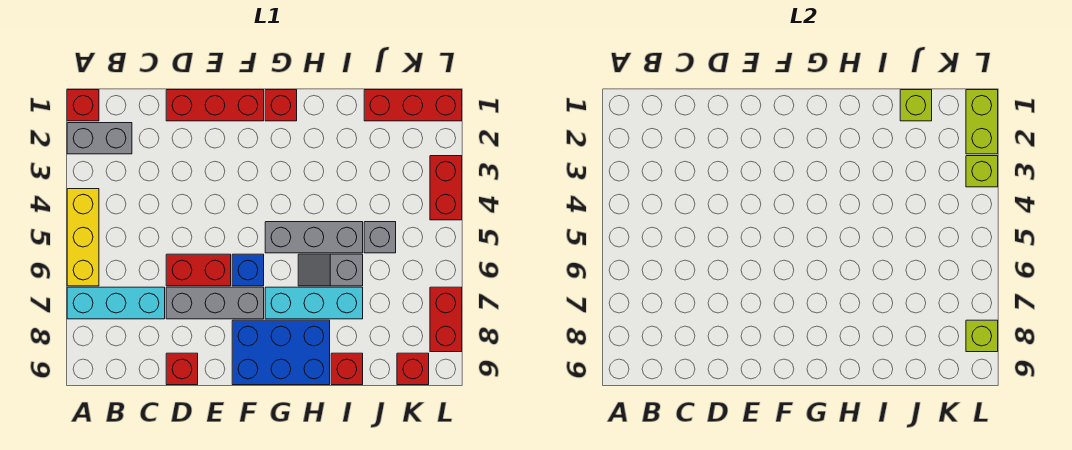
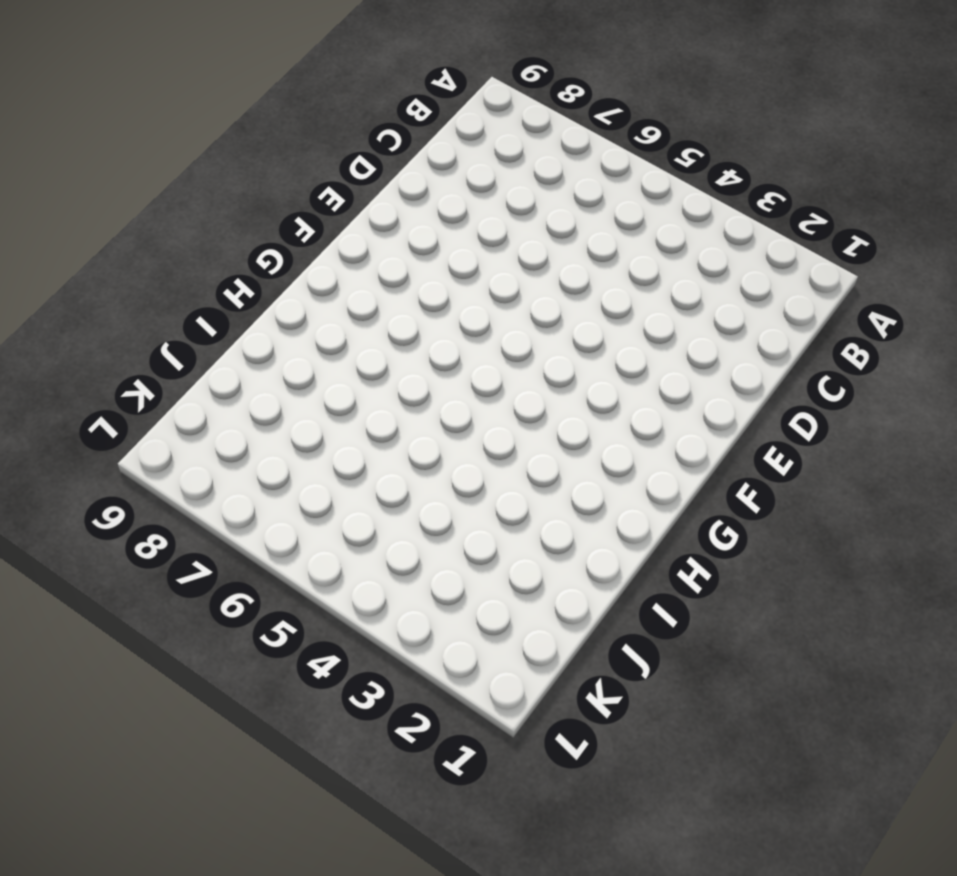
none -> red brick A1 level 1
none -> grey brick A2:B2 level 1
none -> yellow brick A4:A6 level 1

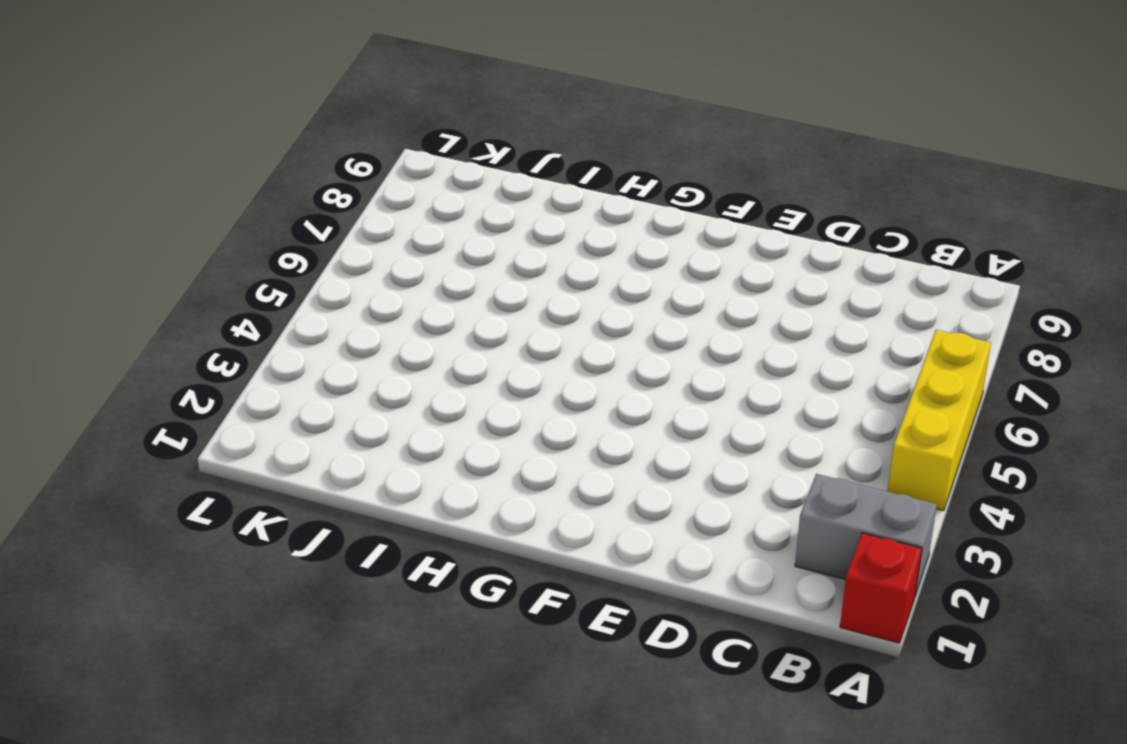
none -> cyan brick A7:C7 level 1
none -> red brick D1:F1 level 1
none -> red brick D6:E6 level 1

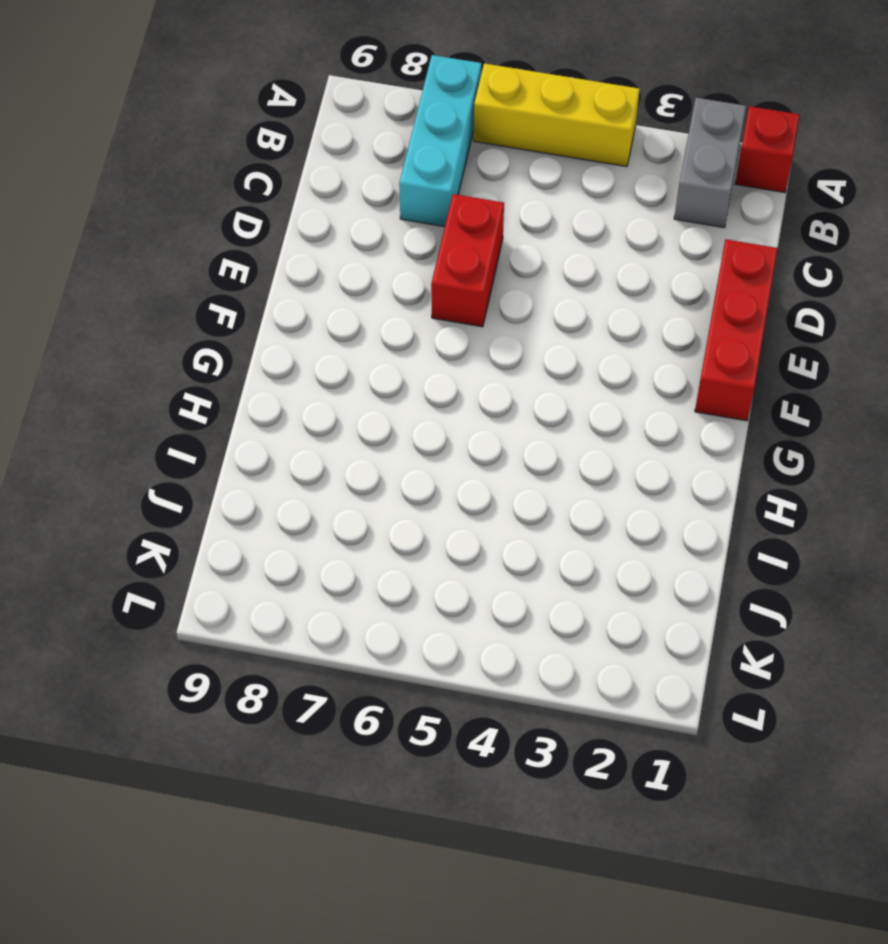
none -> grey brick D7:F7 level 1
none -> red brick D9 level 1
none -> blue brick F6 level 1

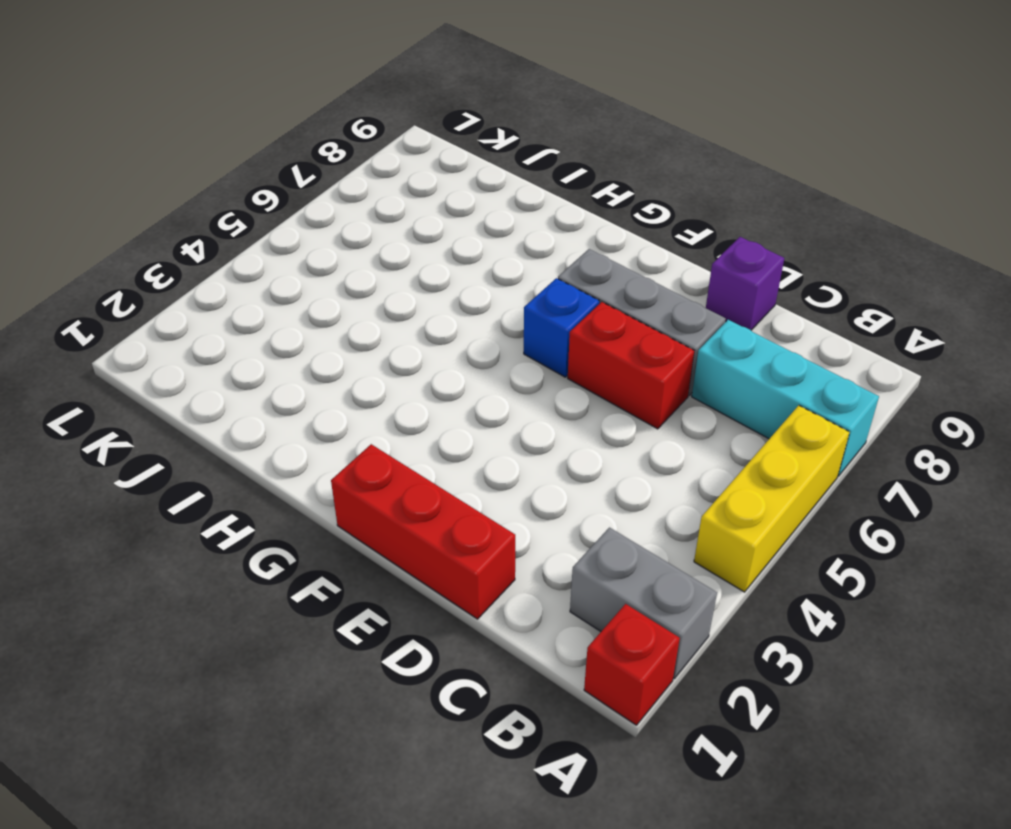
purple brick D9 level 1 -> red brick D9 level 1
none -> blue brick F8:H9 level 1
none -> red brick G1 level 1
none -> grey brick G5:I5 level 1

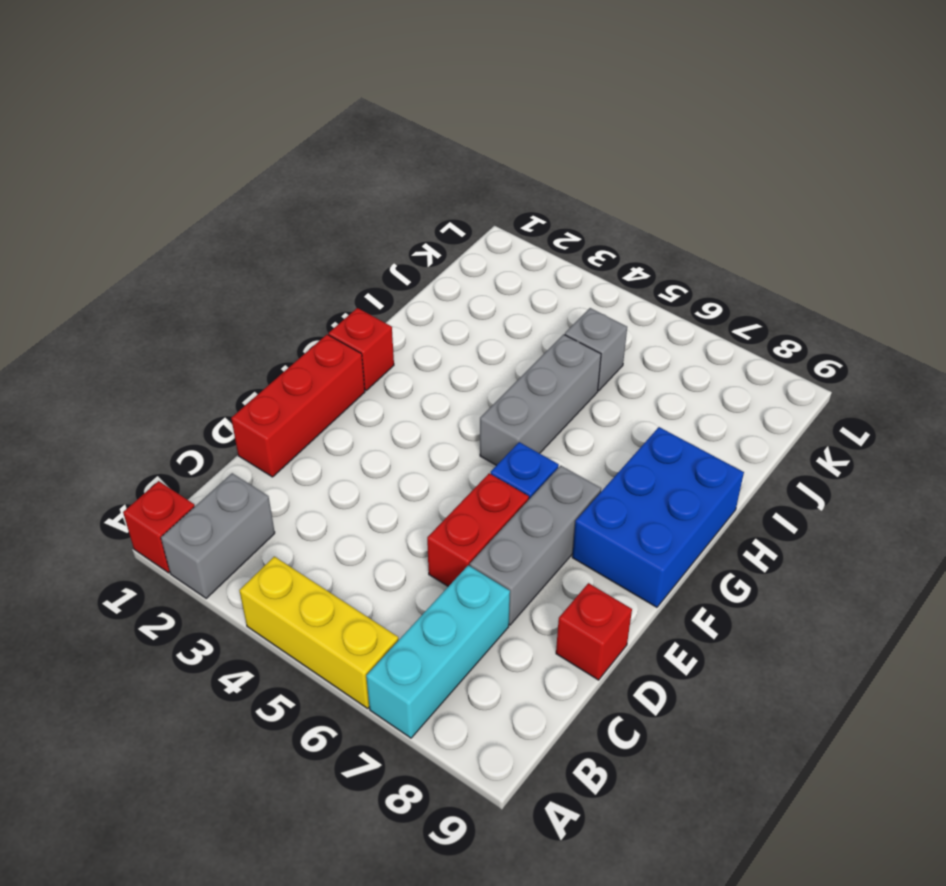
none -> cyan brick G7:I7 level 1
none -> grey slope H6:I6 level 1 top I
none -> red brick I9 level 1

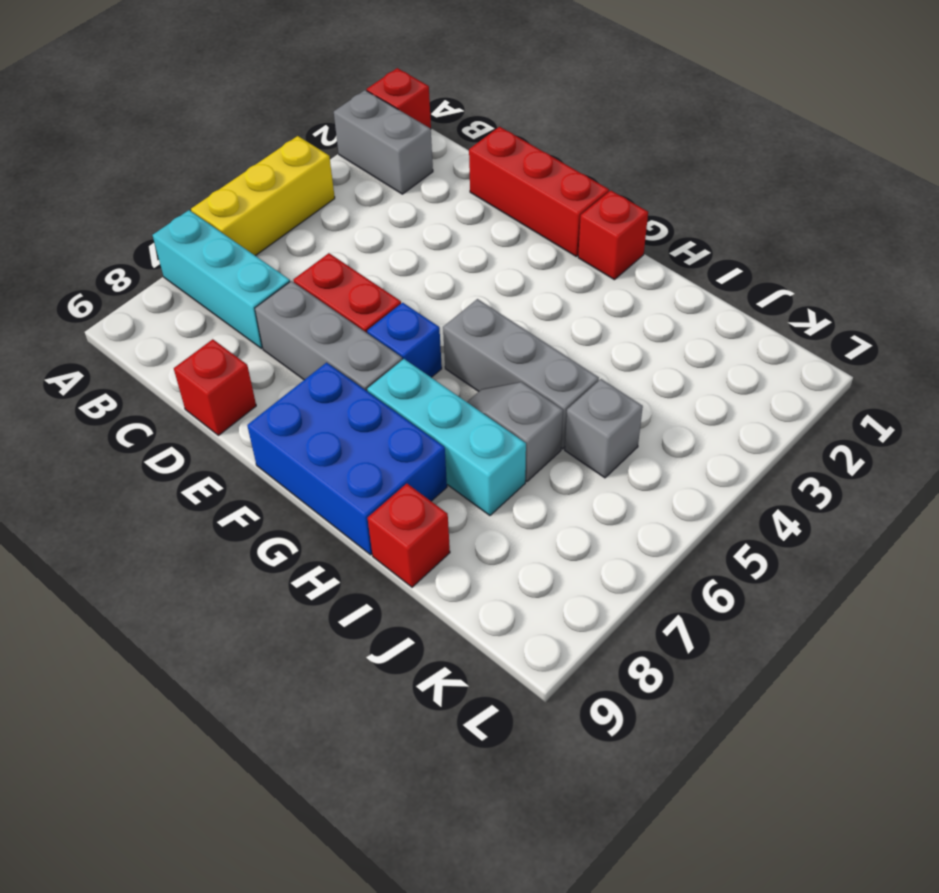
none -> red brick J1:L1 level 1
none -> red brick K9 level 1
none -> red brick L3:L4 level 1

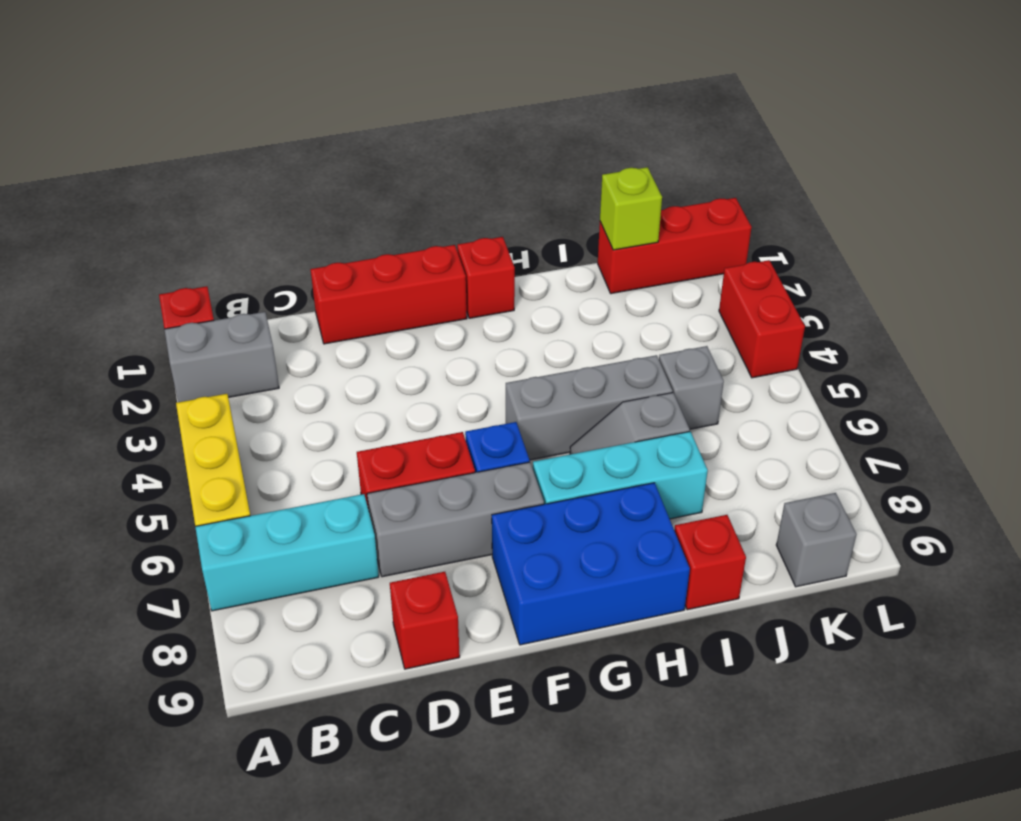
grey brick K9 level 1 -> red brick K9 level 1
none -> red brick L7:L8 level 1
none -> lime brick L1:L2 level 2
none -> lime brick L3 level 2

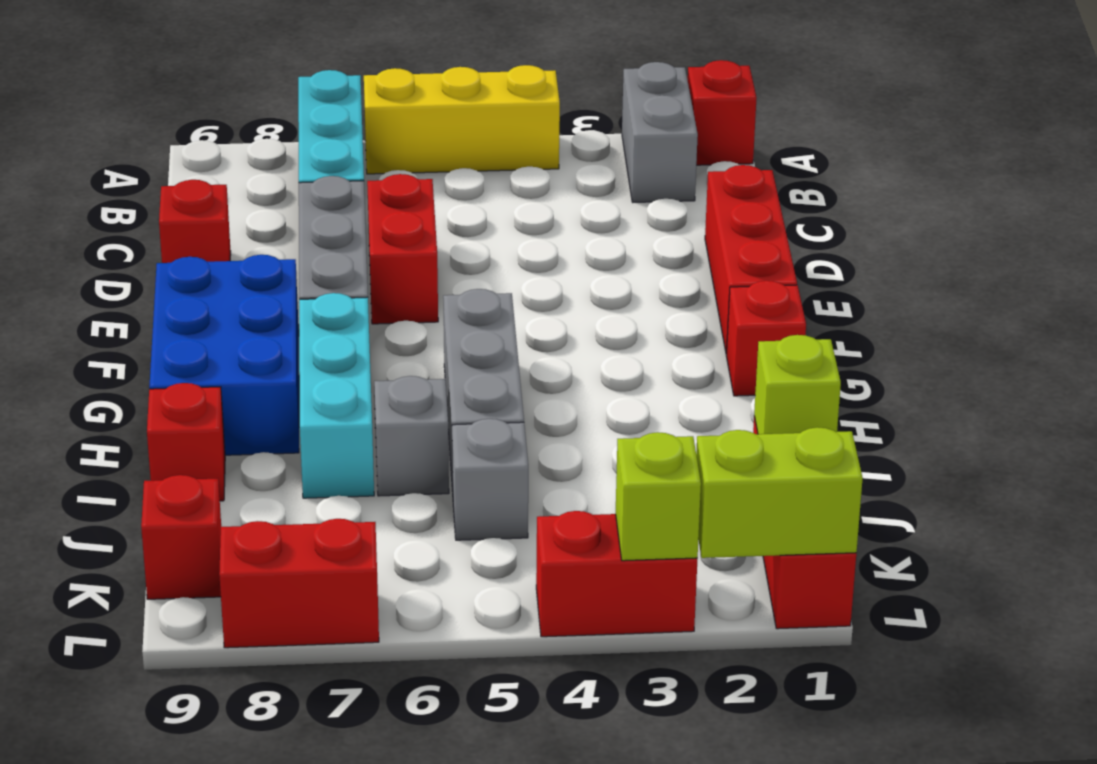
none -> blue brick F6 level 1
none -> lime brick L8 level 2

